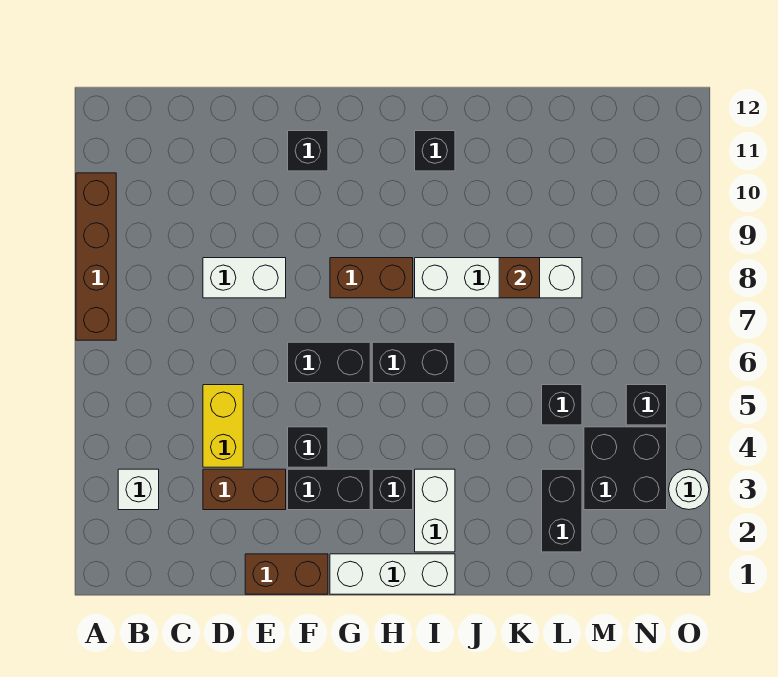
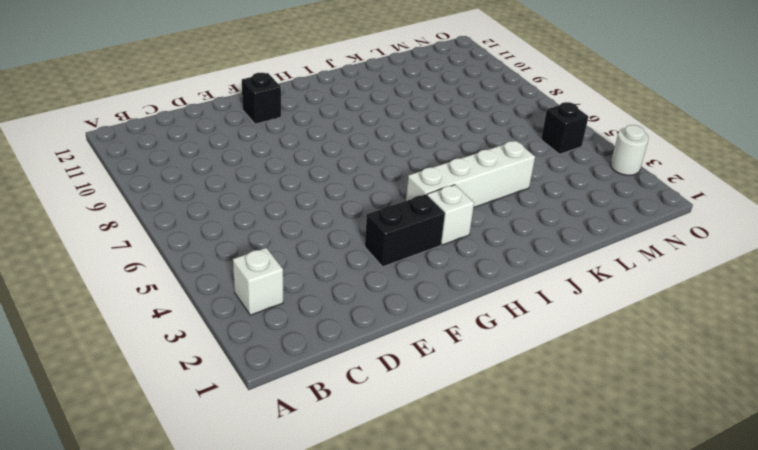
white brick H3 level 1 -> black brick H3 level 1
white brick H4:K4 level 1 -> white brick I8:L8 level 1
none -> brown brick A7:A10 level 1
none -> brown brick D3:E3 level 1
none -> yellow brick D4:D5 level 1

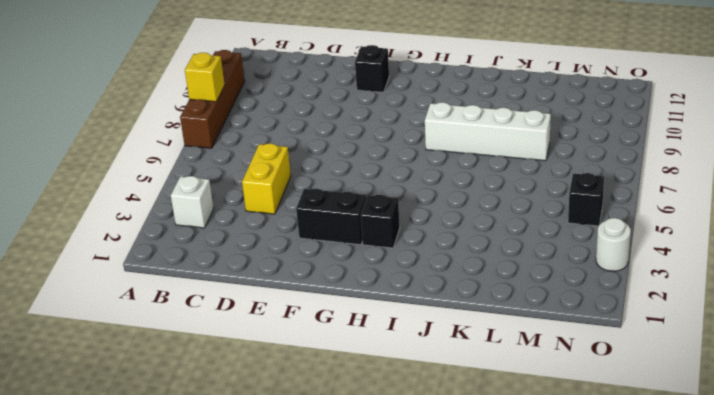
yellow brick A8 level 2 -> none
none -> brown brick D3:E3 level 1
none -> white brick D8:E8 level 1
none -> brown brick E1:F1 level 1

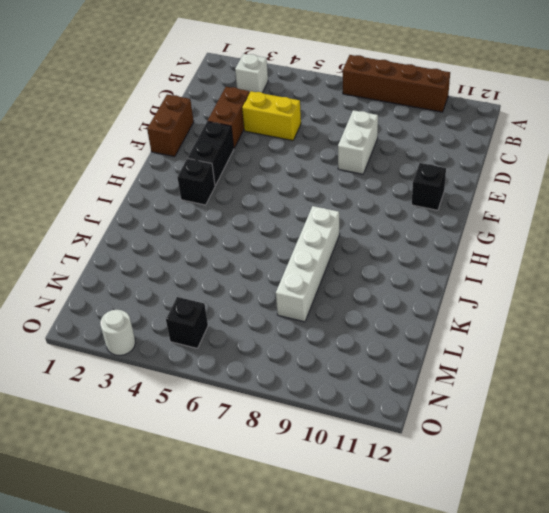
none -> black brick F4 level 1
none -> black brick F6:G6 level 1
none -> white brick G1:I1 level 1

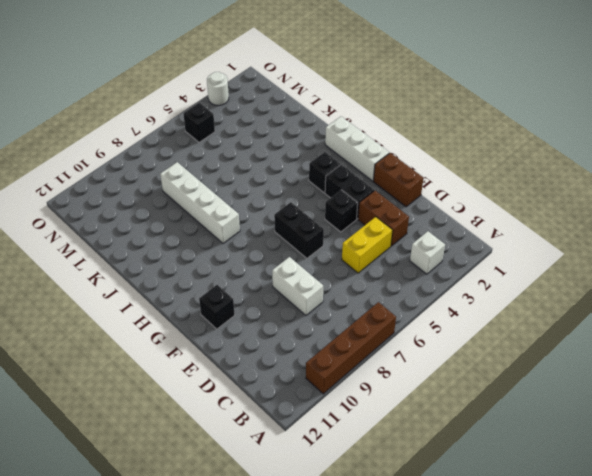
none -> brown brick G8:H8 level 1
none -> black brick H6:I6 level 1
none -> white brick I2:I3 level 1

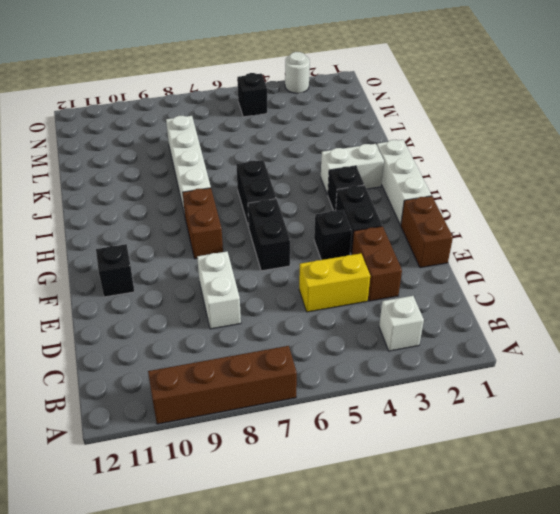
none -> black brick I11 level 1
none -> black brick L2:L3 level 1
none -> black brick L5 level 1

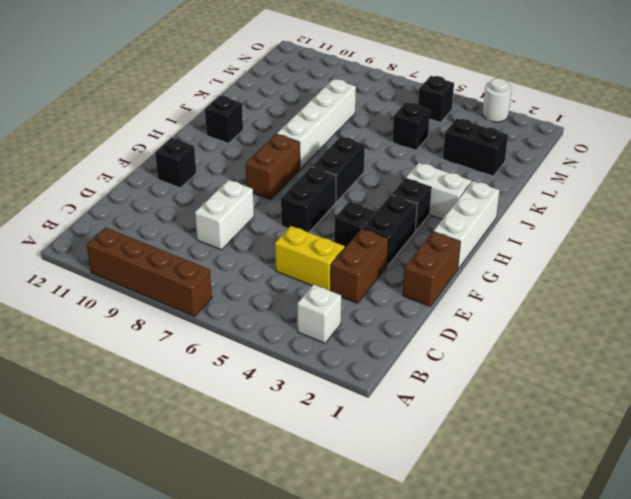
none -> black brick M3:N4 level 1
none -> brown brick K8 level 2

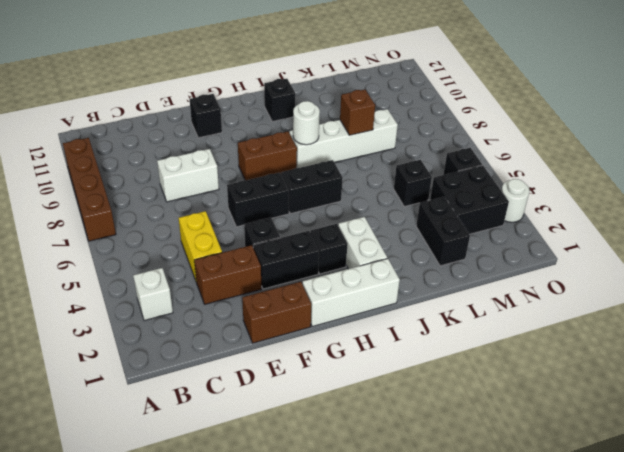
white round brick I8 level 2 -> none

